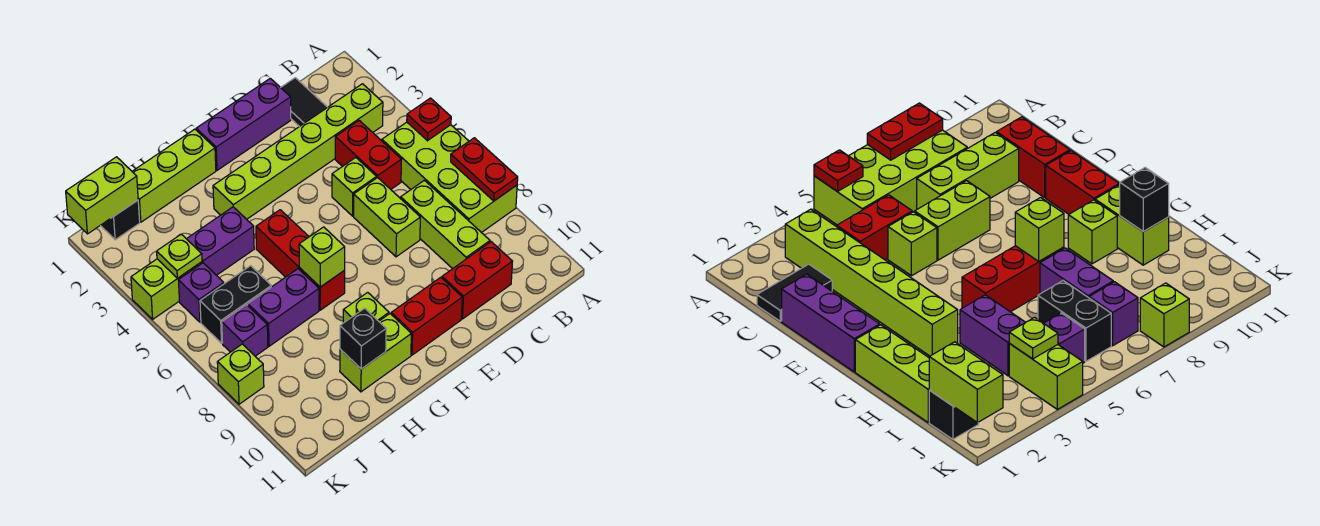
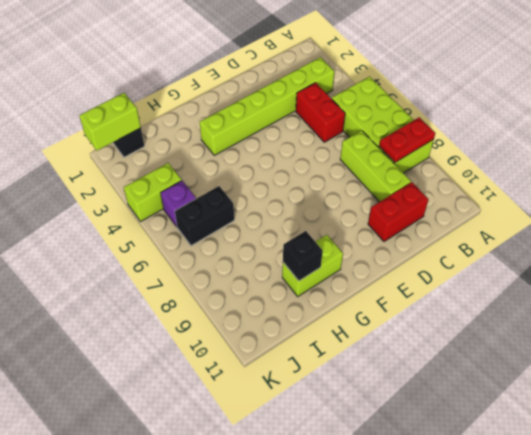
red plate A8:B8 level 2 -> red plate A7:A8 level 2
none -> black tile C1:C2 level 1
none -> purple brick D1:F1 level 1
none -> lime brick D5 level 1

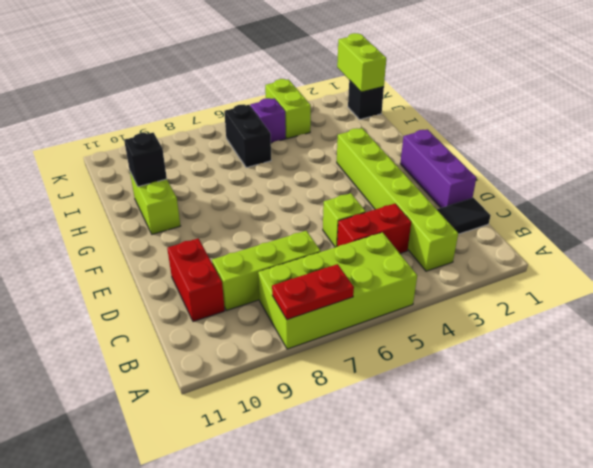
none -> lime brick D6:D7 level 1
none -> red brick E10:F10 level 1
none -> lime brick G1:I1 level 1

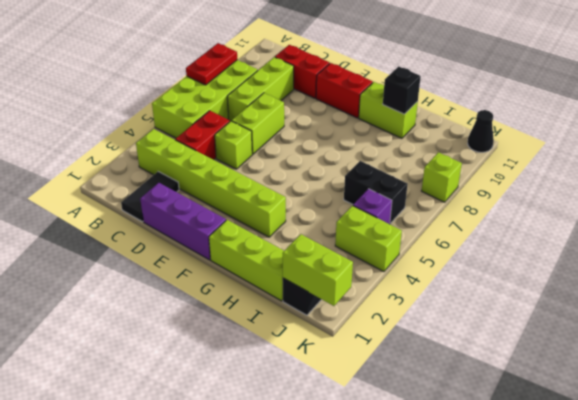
black cone K11 level 1 -> none
none -> red brick G5:G7 level 1
none -> lime brick G9 level 1
none -> purple brick H4:I4 level 1

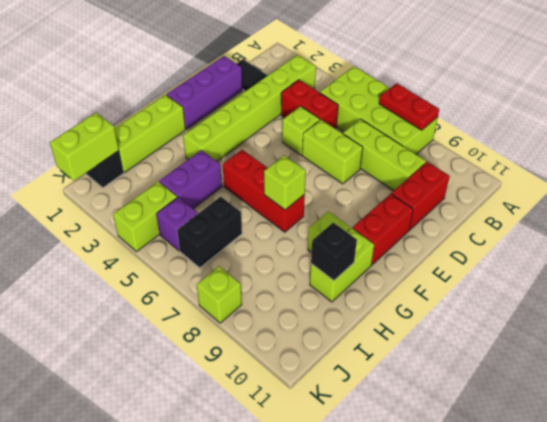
none -> purple brick H7:I7 level 1
none -> purple brick J7 level 1
none -> red plate A5 level 2

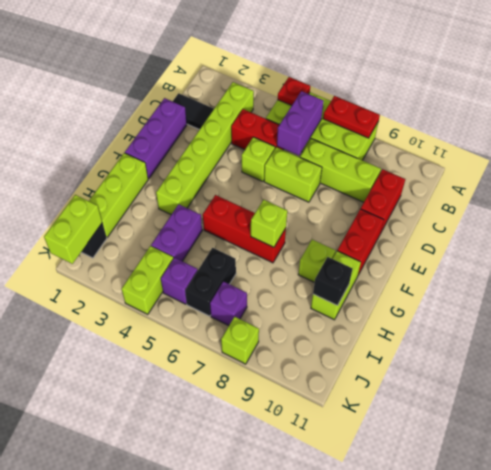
purple brick B6:C6 level 2 -> purple brick H7:I7 level 1
none -> lime plate J4 level 2

